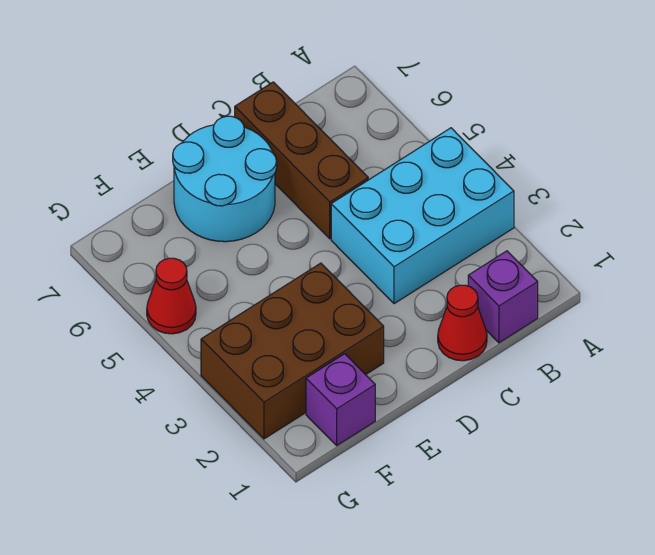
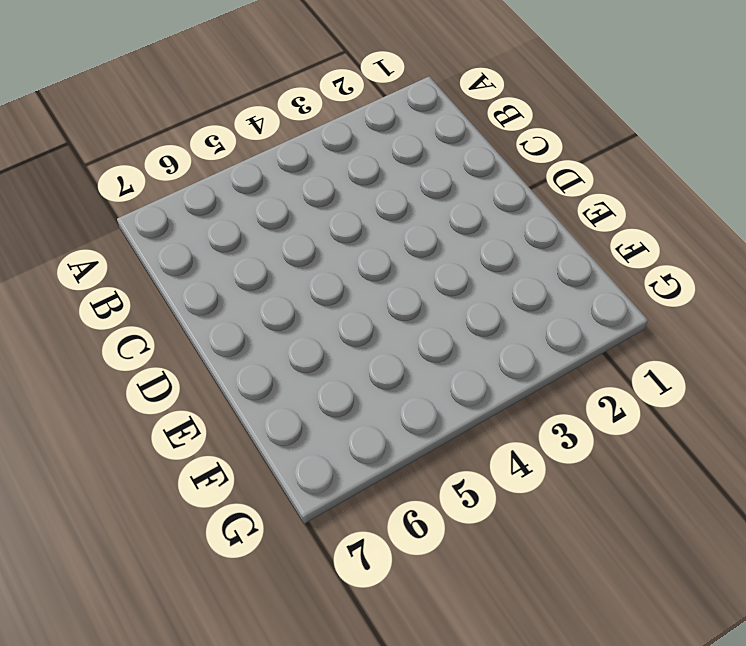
none -> cyan brick A3:C4 level 1
none -> purple brick B1 level 1

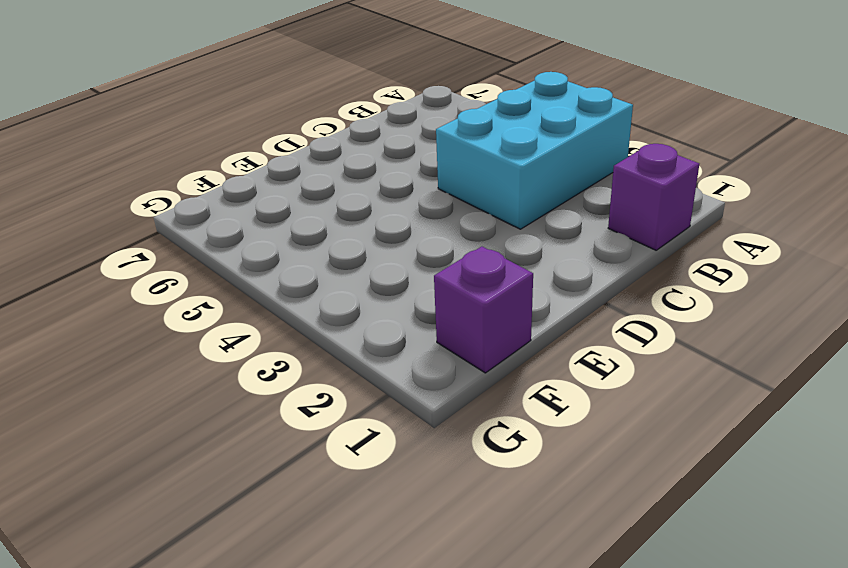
none -> red cone C1 level 1
none -> brown brick C5:C7 level 1

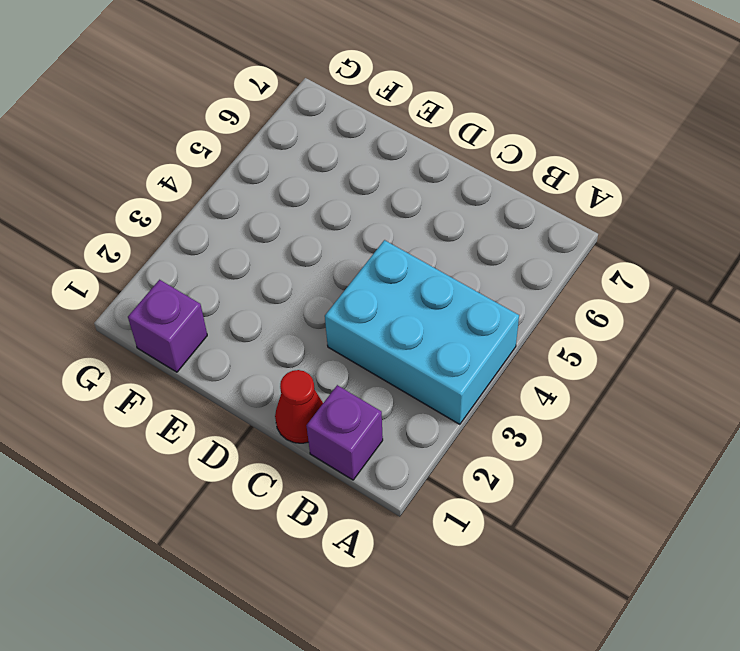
none -> brown brick C5:C7 level 1
none -> cyan round brick D6:E7 level 1

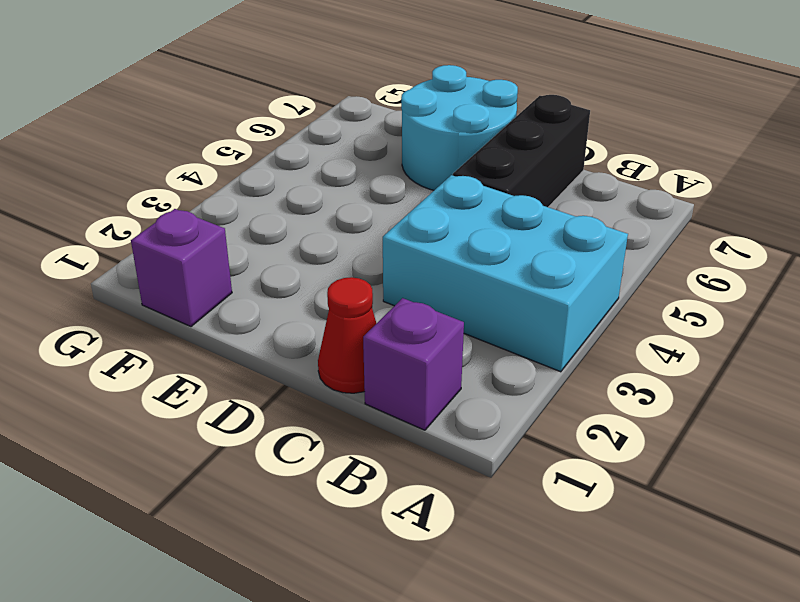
black brick C5:C7 level 1 -> brown brick C5:C7 level 1
none -> brown brick E2:G3 level 1
none -> red cone G5 level 1

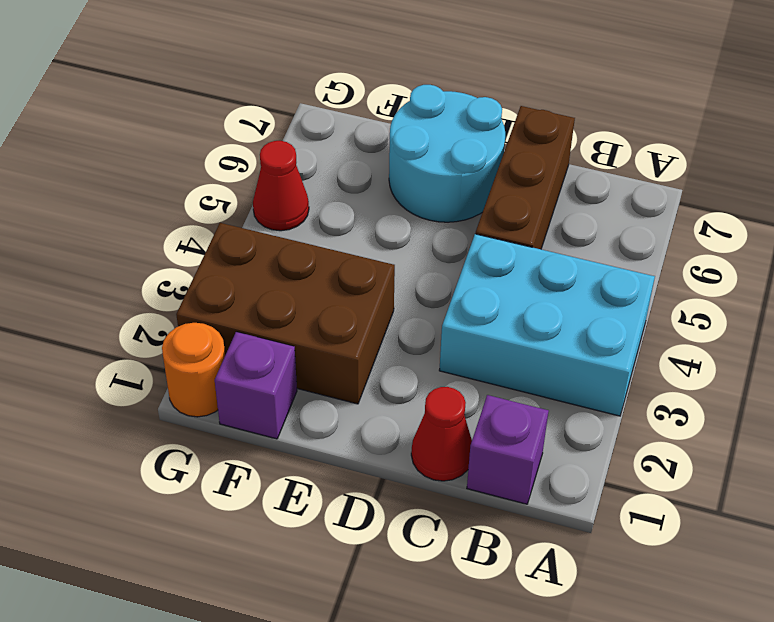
orange round brick G1 level 1 -> none

